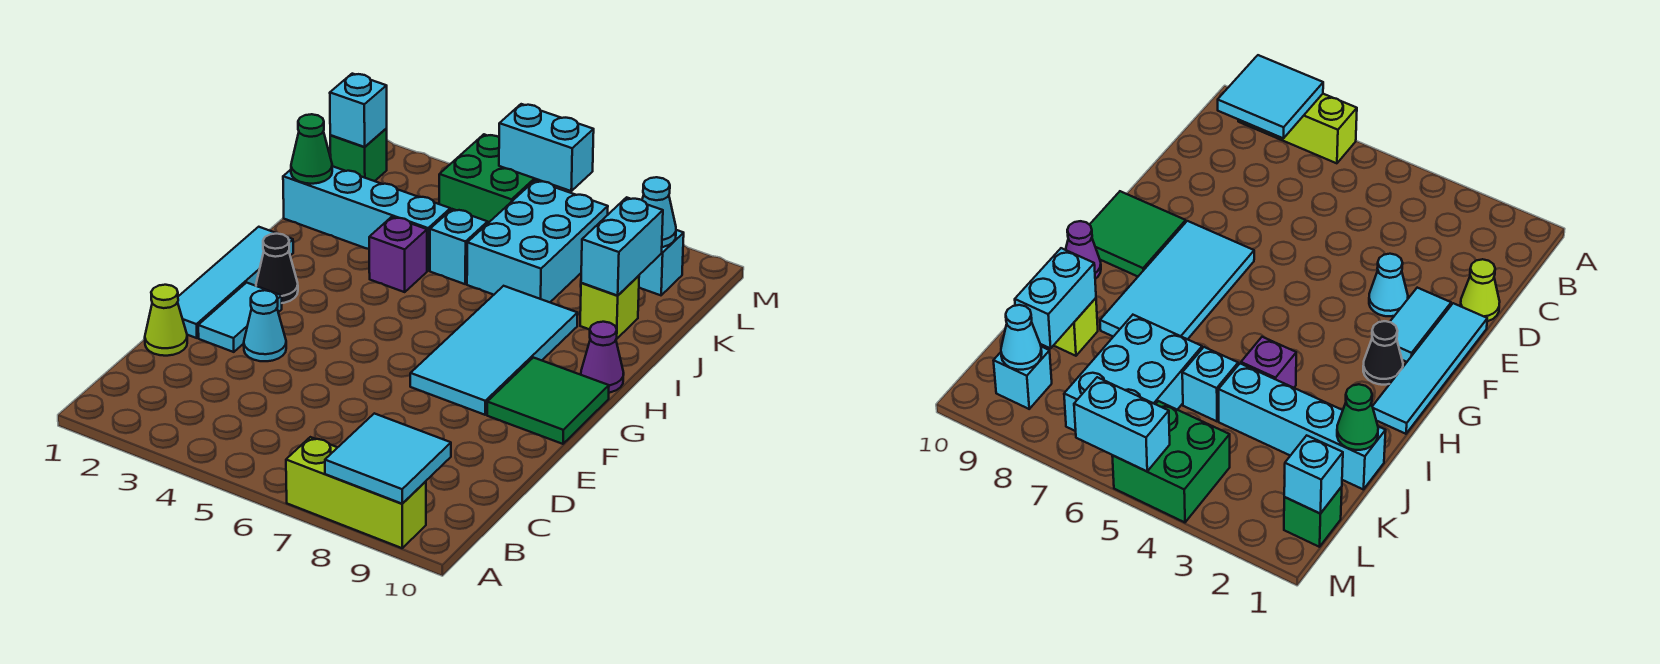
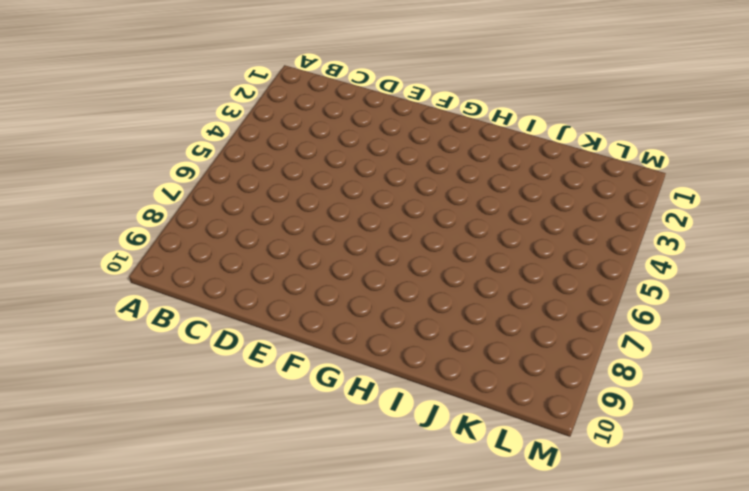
none -> lime brick A7:A9 level 1
none -> lime cone D1 level 1
none -> cyan tile E1:H1 level 1

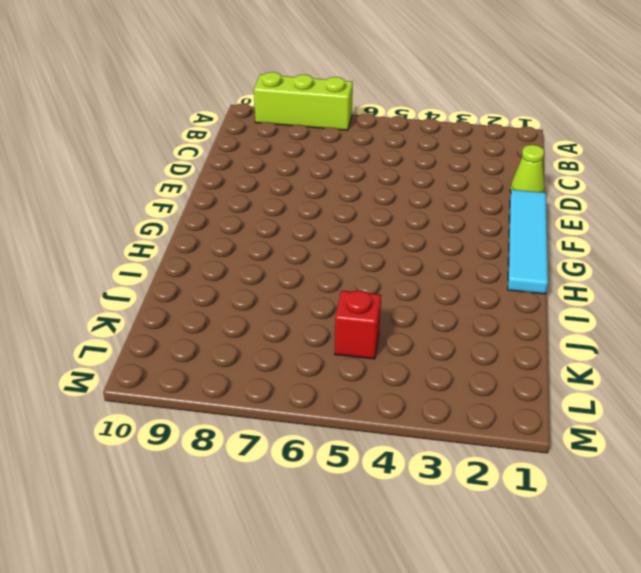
red brick K5 level 1 -> none
none -> cyan tile E2:F2 level 1
none -> cyan cone E3 level 1
none -> cyan tile F7:I8 level 1

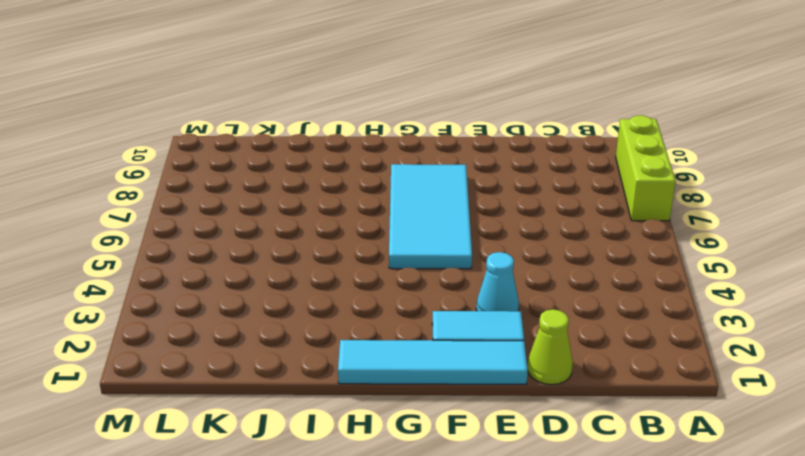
cyan tile F5:G8 level 1 -> cyan tile F7:I8 level 1
none -> green tile F9:G10 level 1
none -> black cone G2 level 1
none -> purple cone H10 level 1

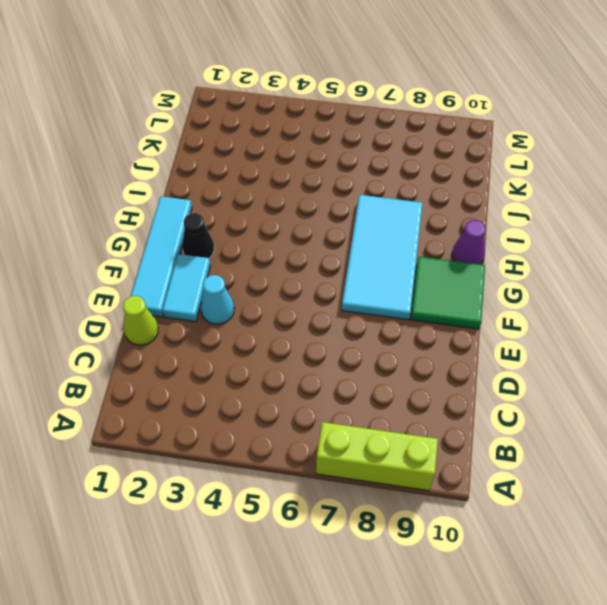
none -> purple brick I4 level 1
none -> cyan brick J1:J4 level 1
none -> cyan brick J5 level 1

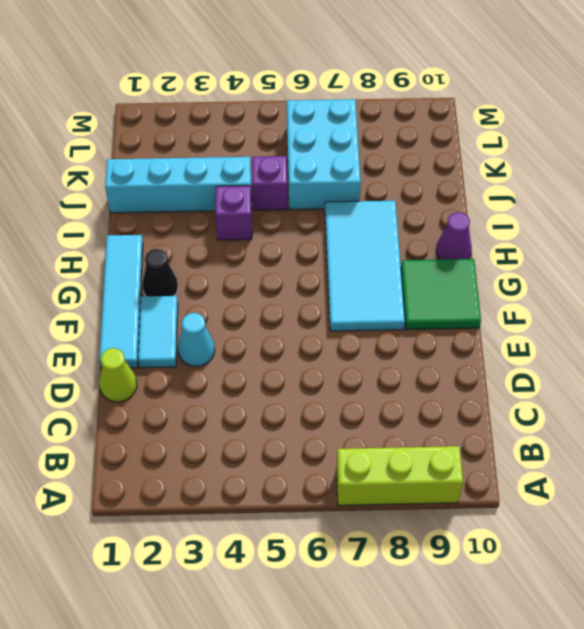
purple brick J5 level 1 -> cyan brick J5 level 1
none -> lime brick J9 level 1
none -> green brick L1 level 1
none -> green brick L4:M5 level 1

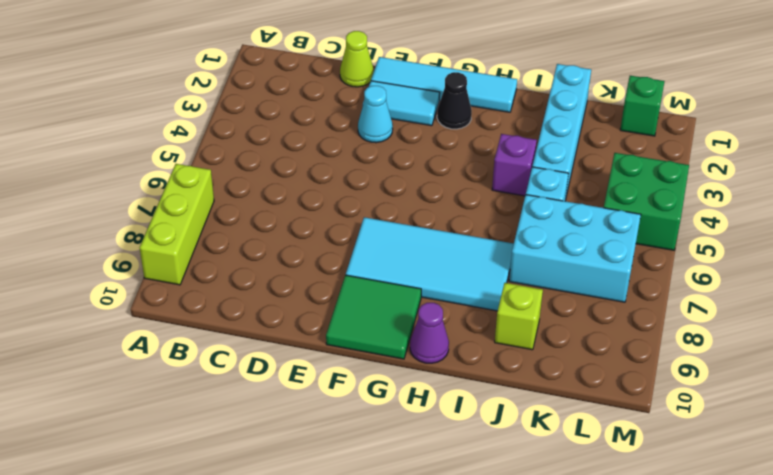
none -> cyan brick L9 level 1
none -> cyan tile A8:B9 level 2
none -> green cone J1 level 2

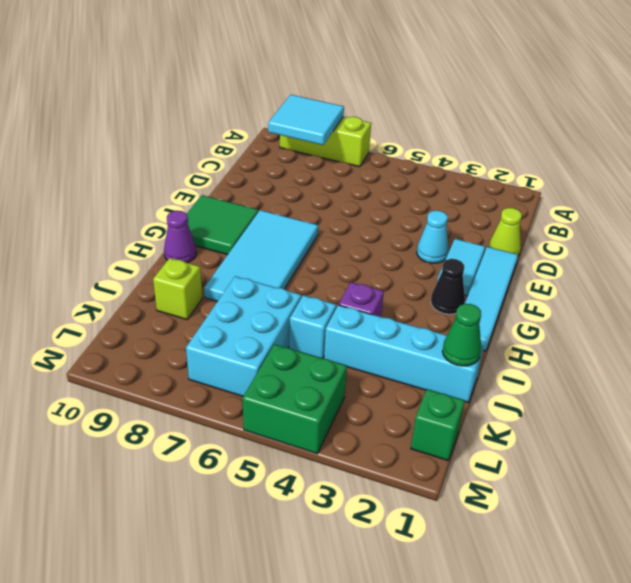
none -> cyan brick L9 level 1
none -> cyan brick J9:K9 level 2
none -> cyan brick L1 level 2

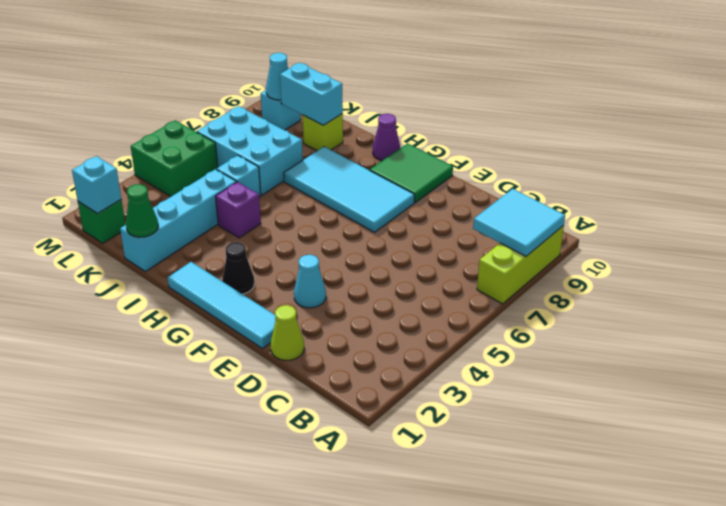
none -> cyan tile E2:F2 level 1
none -> cyan brick M5:M6 level 2

